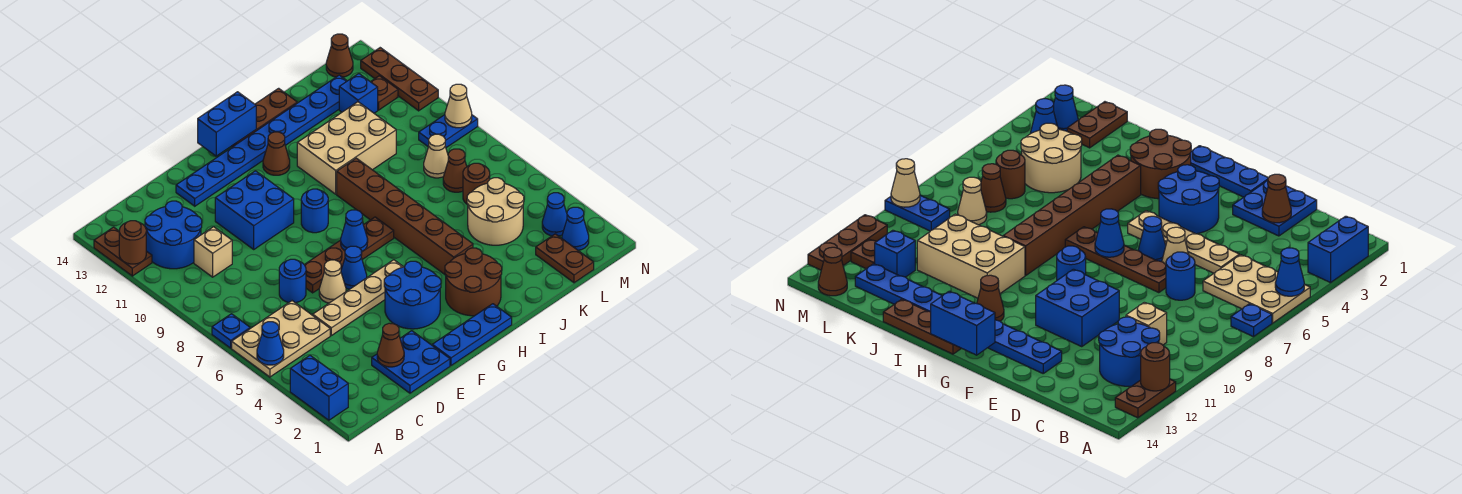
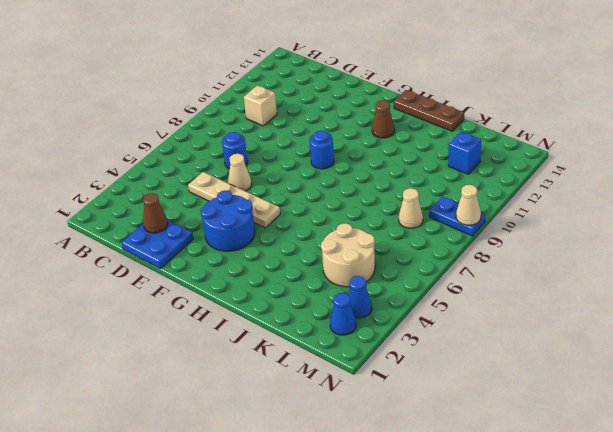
none -> blue brick A2:A3 level 1
none -> tan plate A5:C6 level 1
none -> blue plate A7 level 1
none -> brown plate A12:A13 level 1

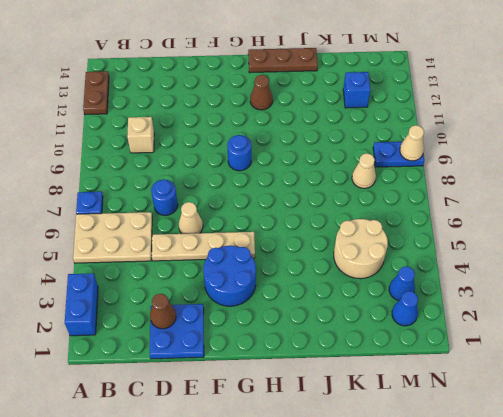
none -> blue round brick B11:C12 level 1
none -> brown plate E7:H7 level 1
none -> blue brick E10:F11 level 1
none -> blue plate E13:L13 level 1

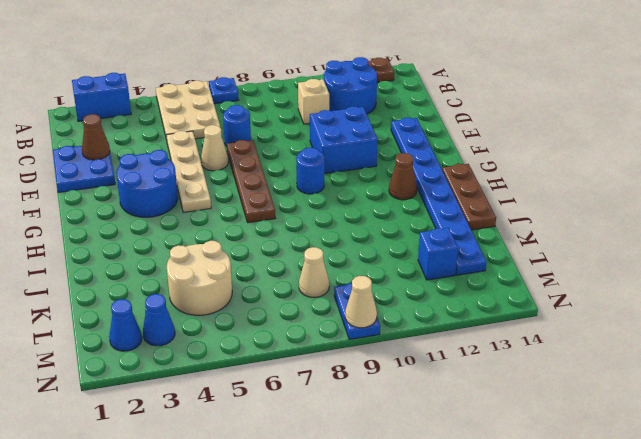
none -> blue plate F1:H1 level 1
none -> blue cone F6 level 1
none -> brown round brick H2:I3 level 1
none -> brown brick I4:I9 level 1

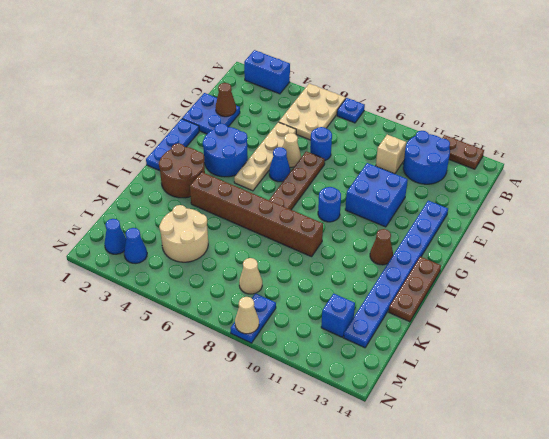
none -> tan brick I10:K11 level 1
none -> brown plate L1:L2 level 1
none -> brown round brick L6 level 1
none -> brown cone L7 level 1

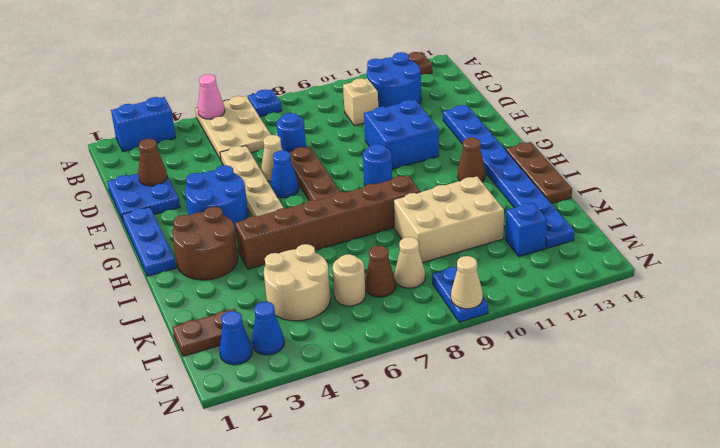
pink cone A5 level 2 -> blue cone A5 level 2
tan brick J9:K11 level 1 -> tan brick I10:K11 level 1
tan round brick L6 level 1 -> brown round brick L6 level 1
none -> brown plate M12 level 1
none -> brown cone M14 level 1
none -> brown plate N11:N13 level 1
none -> brown round brick A12 level 2

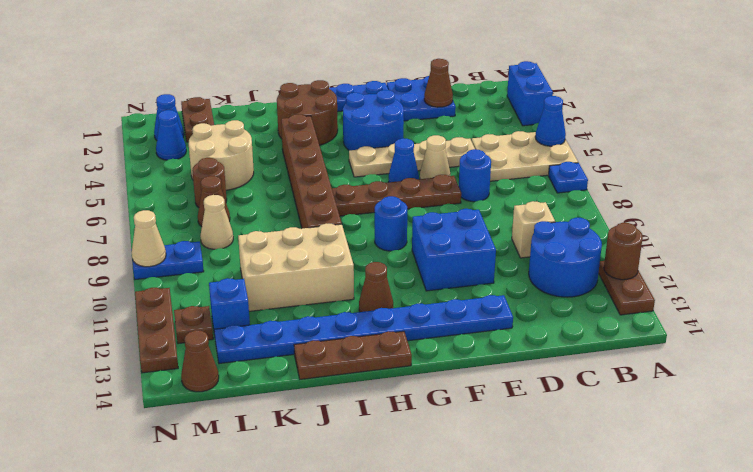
none -> blue cone G7 level 2
none -> blue brick G14:H14 level 2

